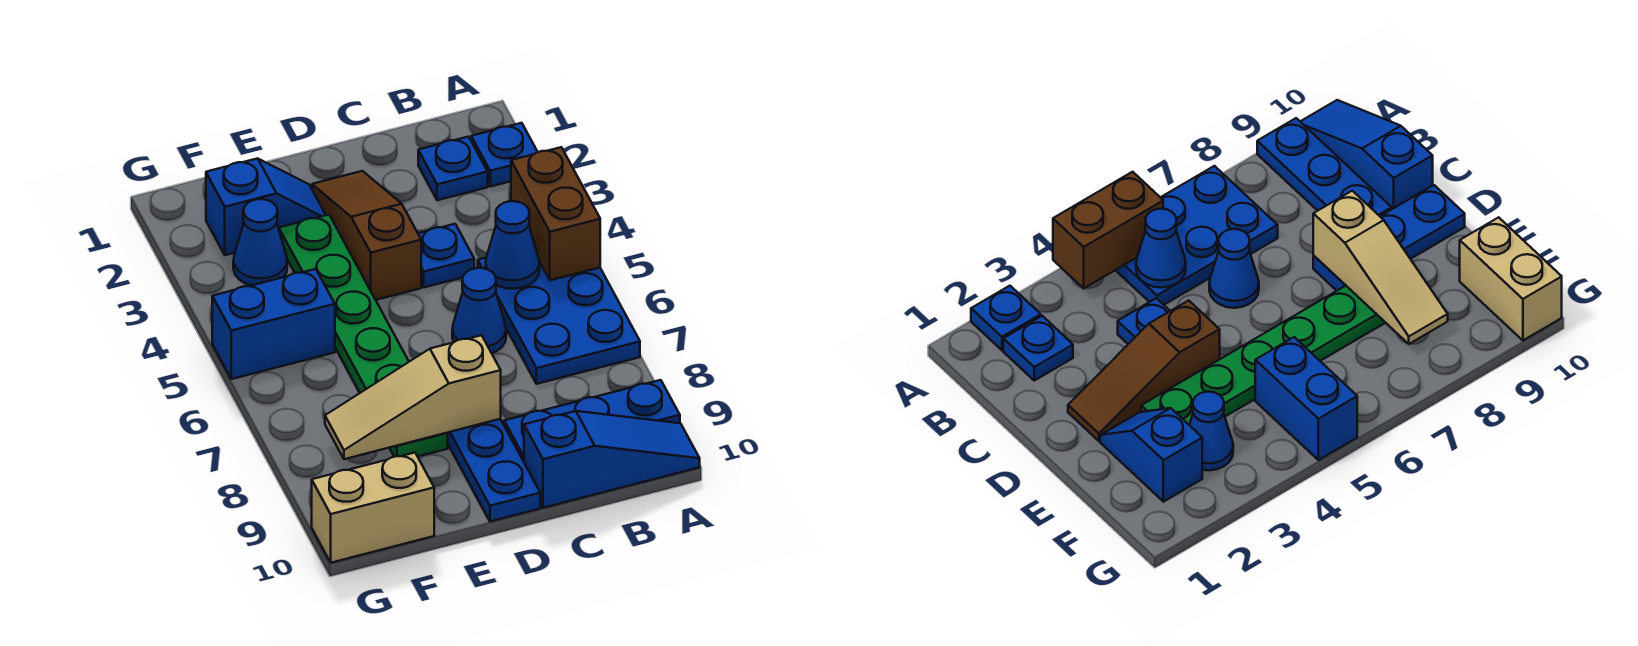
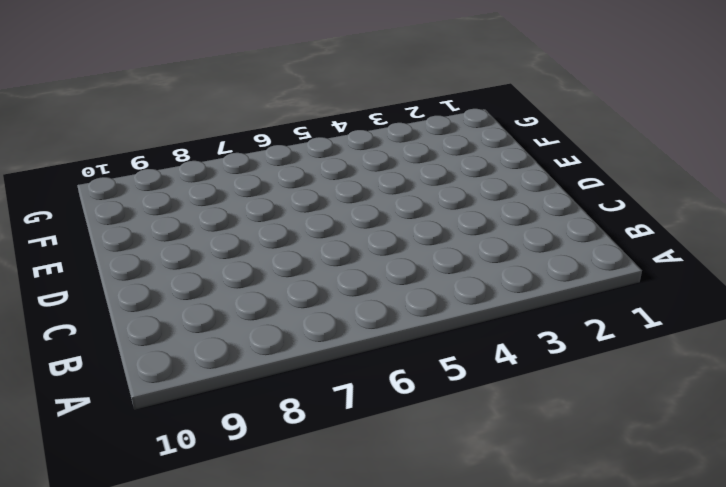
none -> blue plate A2 level 1
none -> blue plate A5:B7 level 1
none -> blue plate A9:C9 level 1

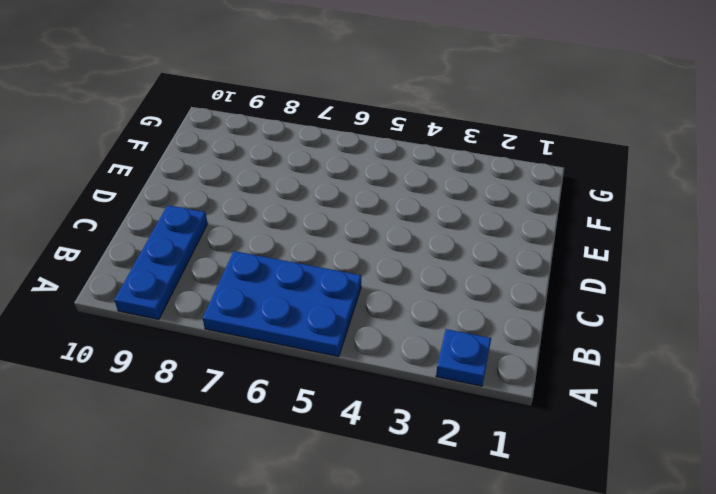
none -> blue slope A10:C10 level 1 top C
none -> blue plate B2 level 1
none -> blue plate C4 level 1

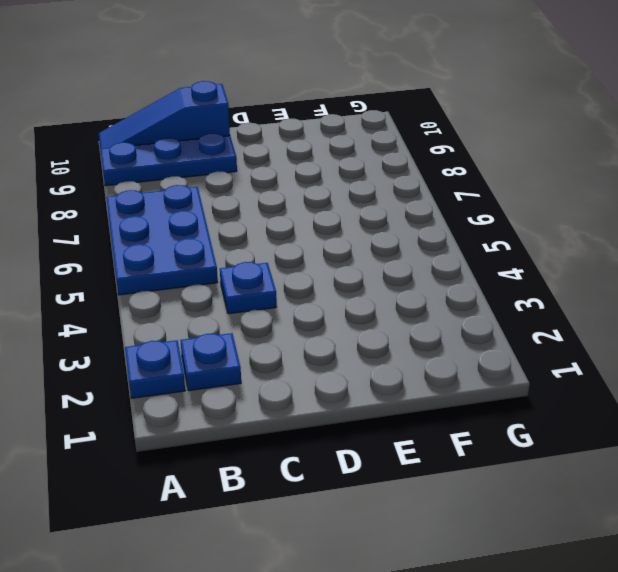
none -> blue cone C6 level 1
none -> brown slope D2:D4 level 1 top 4
none -> blue plate D8:D10 level 1

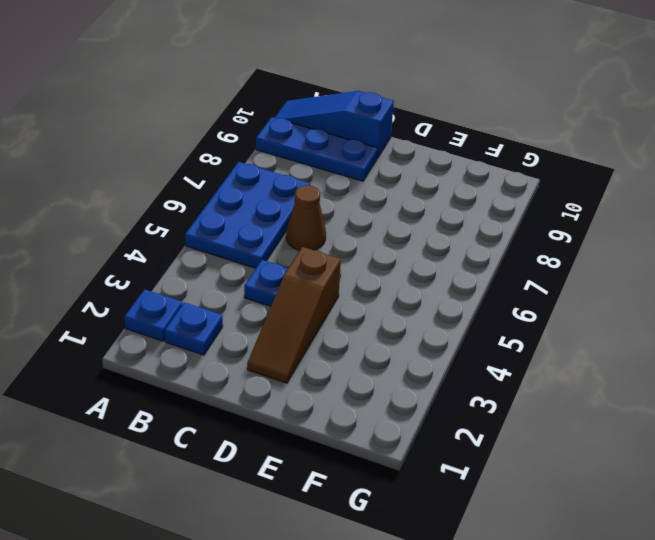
brown cone C6 level 1 -> blue cone C6 level 1
none -> blue plate D8:D10 level 1
none -> blue slope E2:F2 level 1 top F
none -> green plate E3:E8 level 1

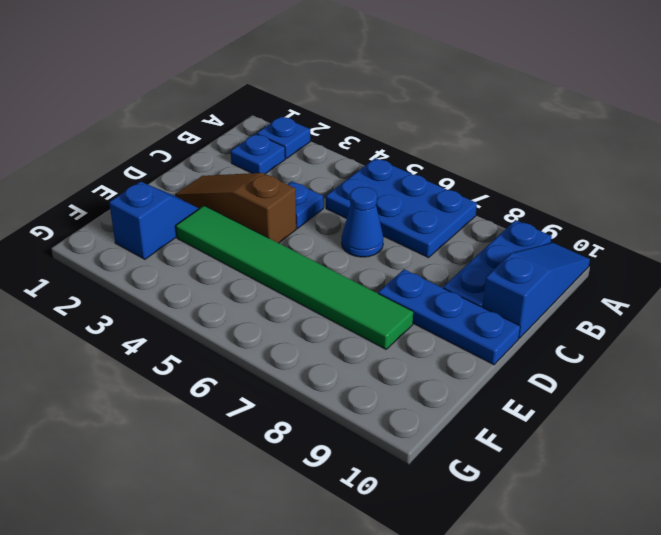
green tile E3:E8 level 1 -> green plate E3:E8 level 1
none -> blue cone F3 level 1
none -> blue brick F5:G5 level 1
none -> tan brick F10:G10 level 1

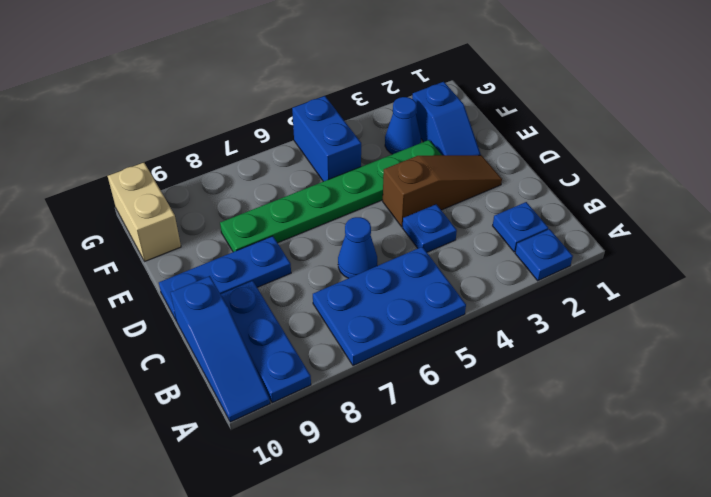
none -> brown brick A4:A5 level 2
none -> blue cone B5 level 2
none -> tan slope D8:F8 level 2 top D

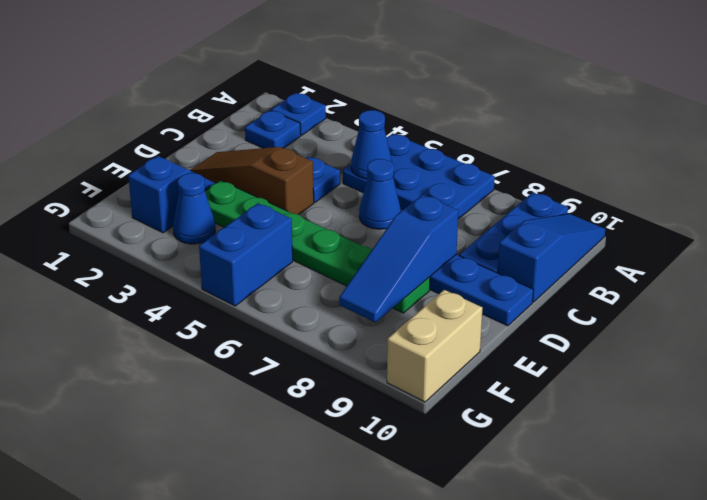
blue slope D8:F8 level 2 top D -> tan slope D8:F8 level 2 top D
none -> brown brick A4:A5 level 2

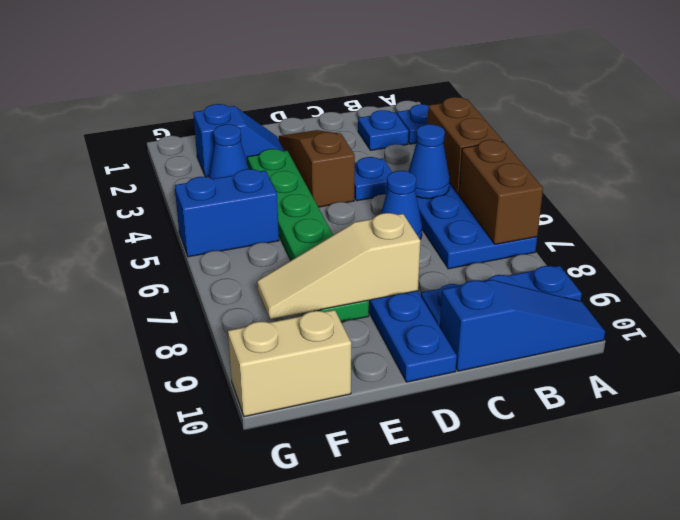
brown brick A6:A7 level 2 -> none

